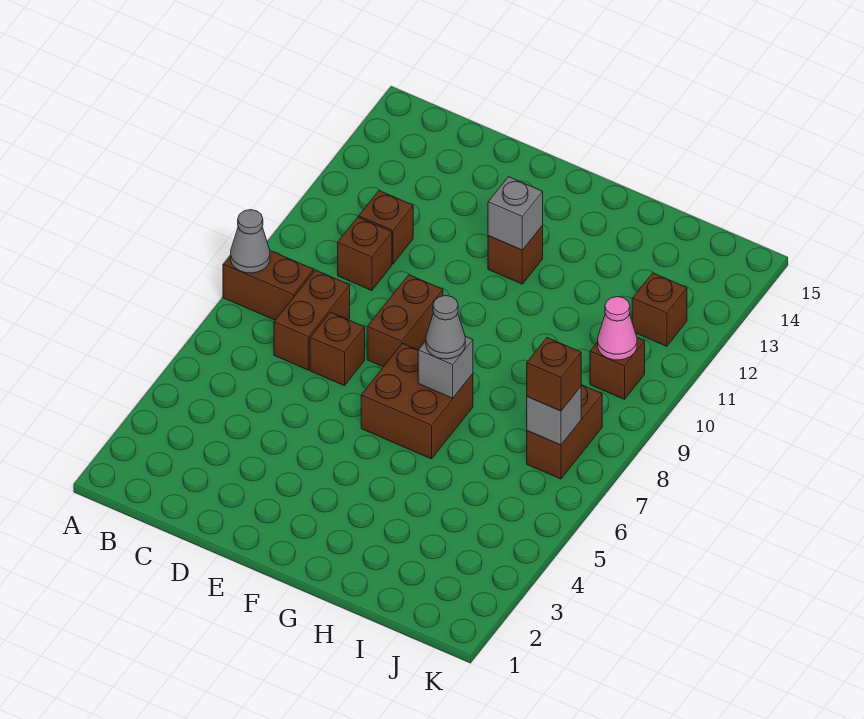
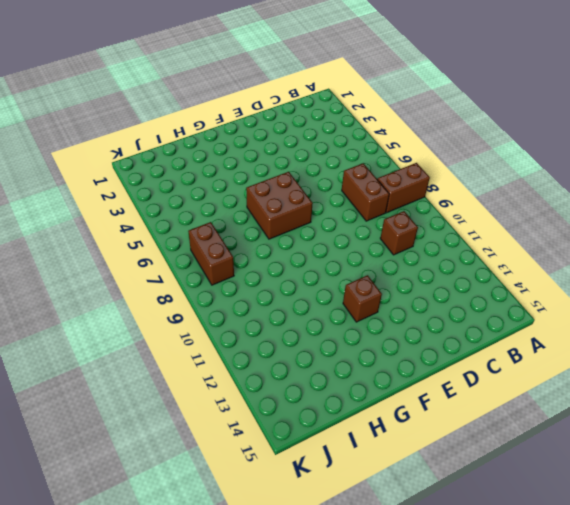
none -> brown brick C11 level 1
none -> brown brick D7 level 1
none -> brown brick E8:E9 level 1

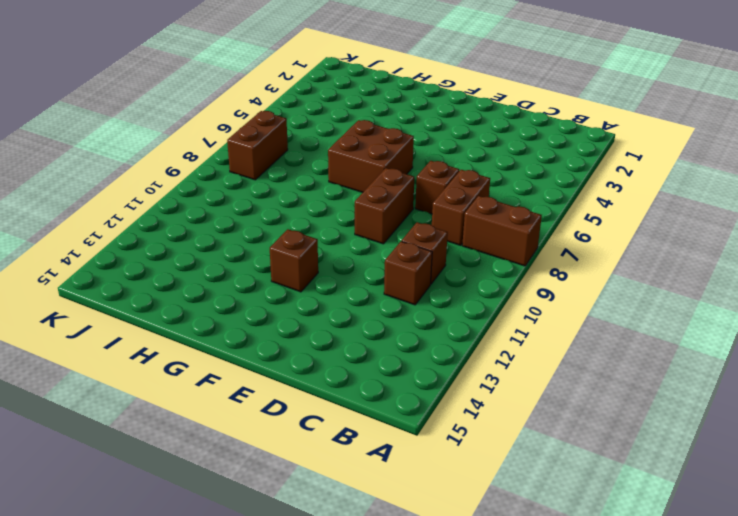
none -> brown brick J10 level 1
none -> brown brick J12 level 1
none -> grey cone A8 level 2

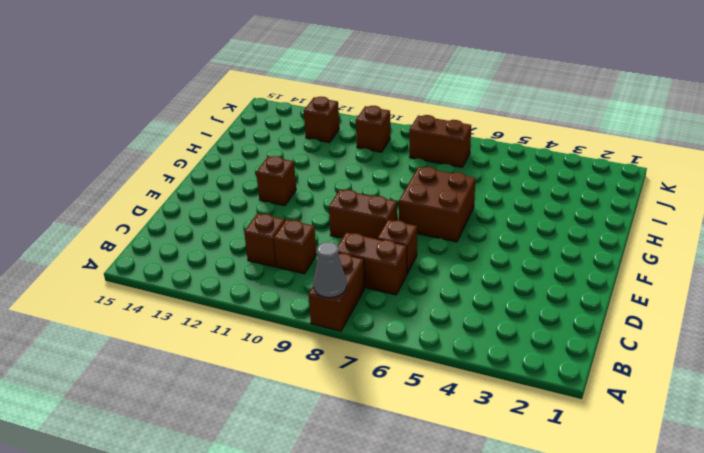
none -> grey brick F12 level 2
none -> grey brick G7 level 2
none -> grey brick J7 level 2

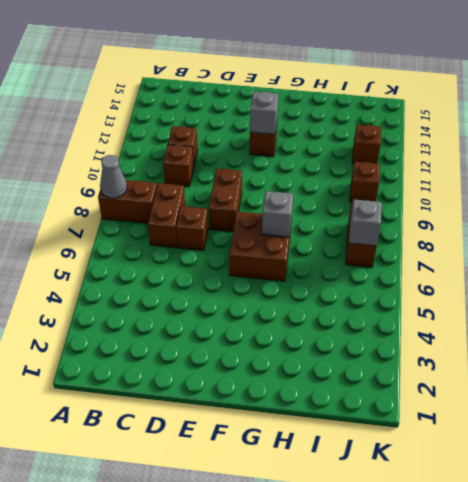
none -> pink cone J10 level 2
none -> grey cone G7 level 3
none -> brown brick J7 level 3

